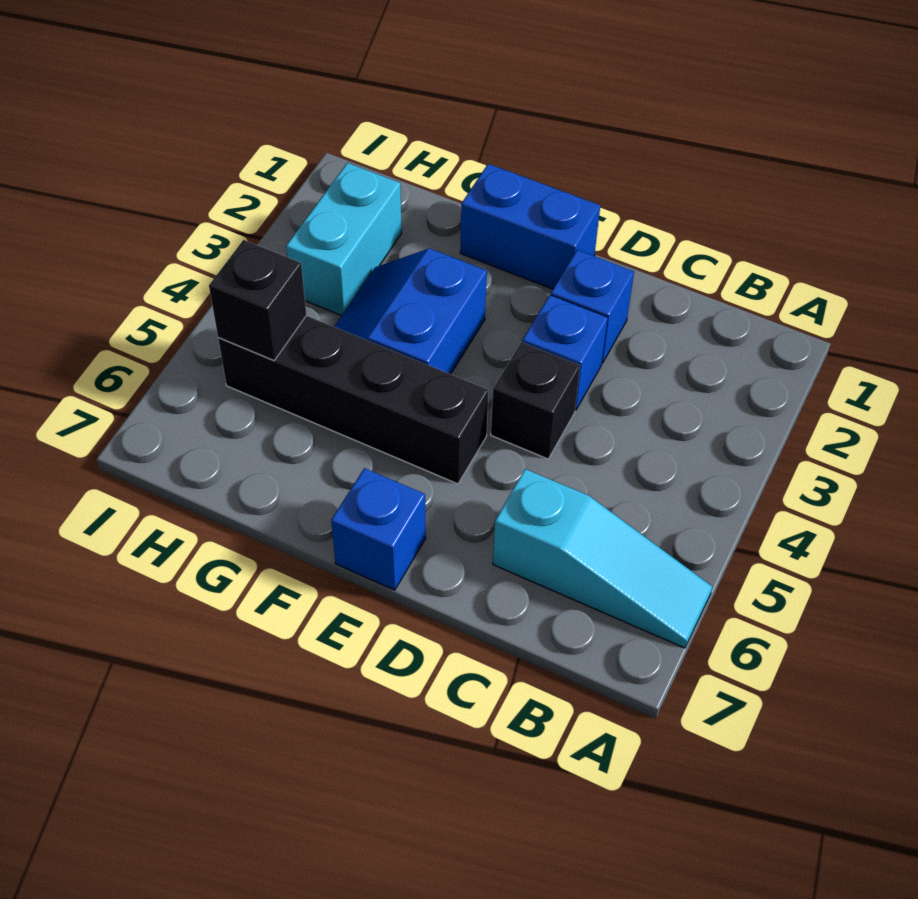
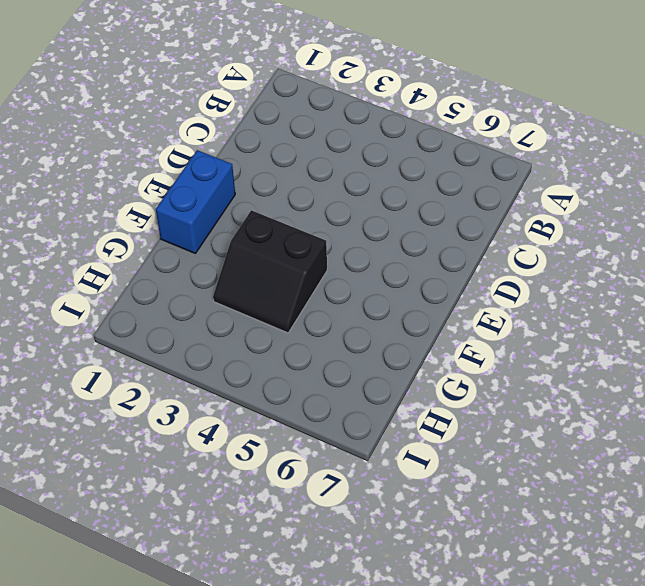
black slope F3:G4 level 1 top F -> blue slope F3:G4 level 1 top F
none -> cyan slope A6:C6 level 1 top C
none -> blue brick D2 level 1

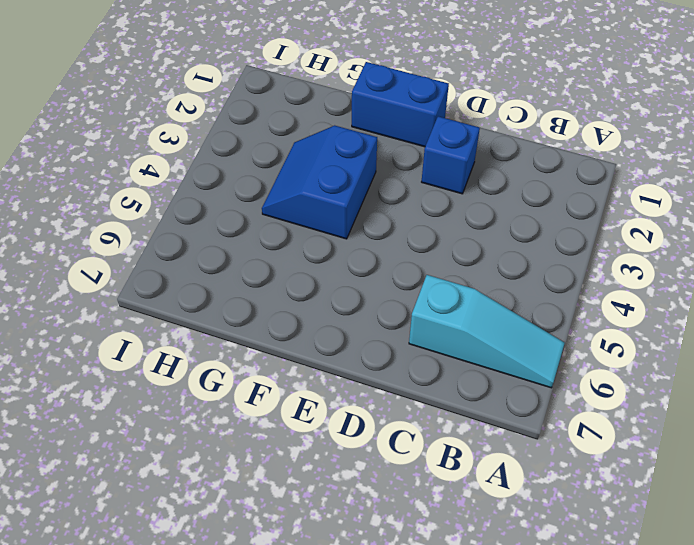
none -> blue brick D3 level 1
none -> black brick D4 level 1

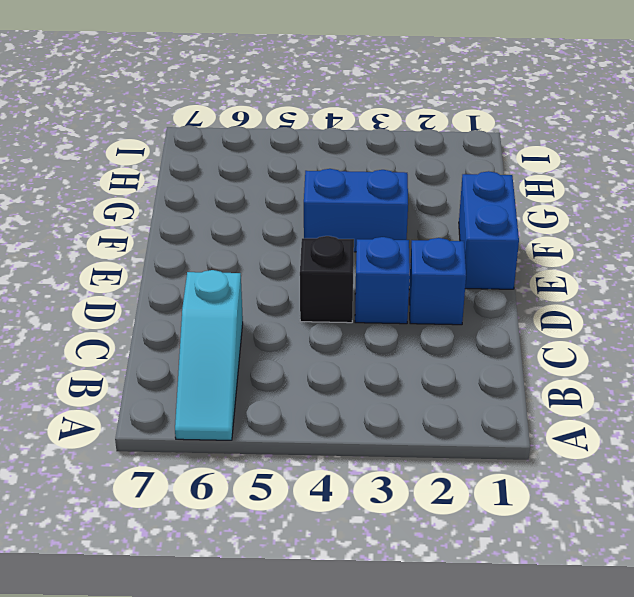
none -> black brick E5:H5 level 1
none -> blue brick E7 level 1

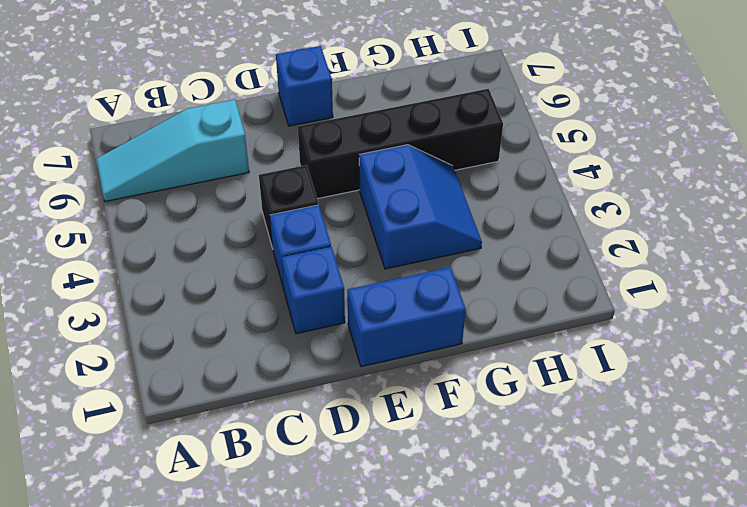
none -> cyan brick H2:H3 level 1
none -> black brick H5 level 2

